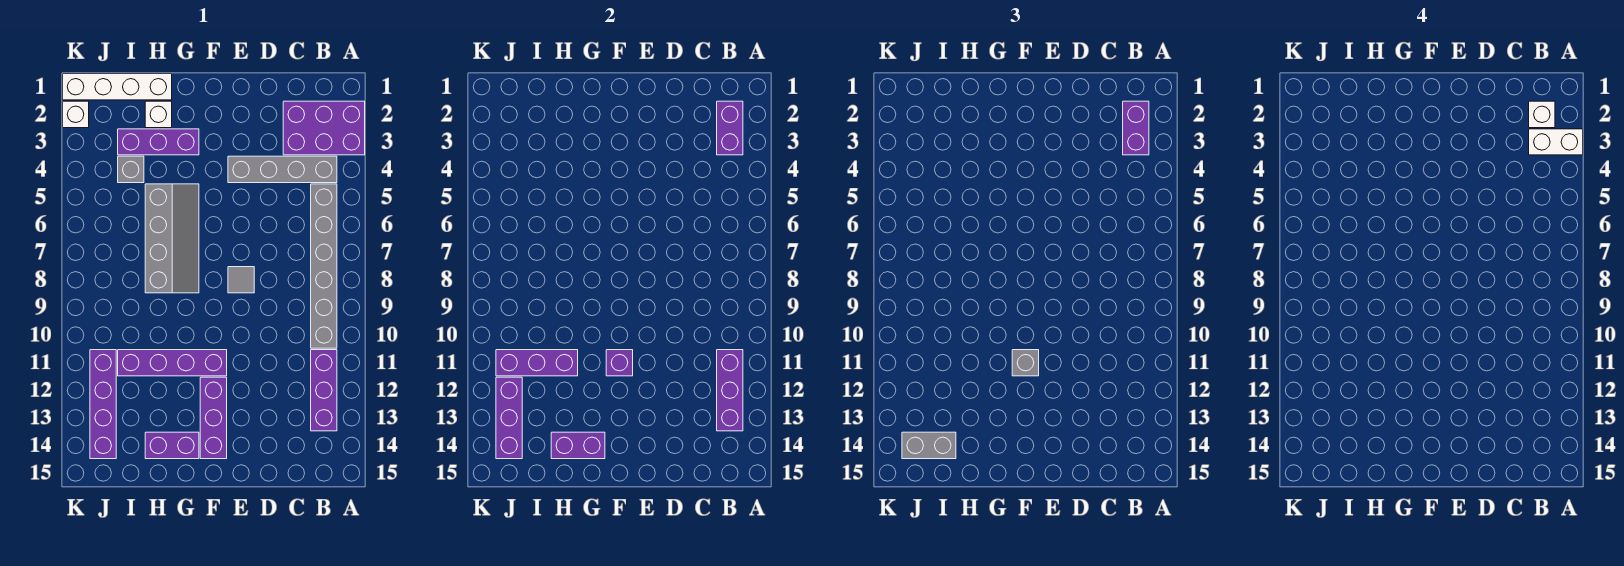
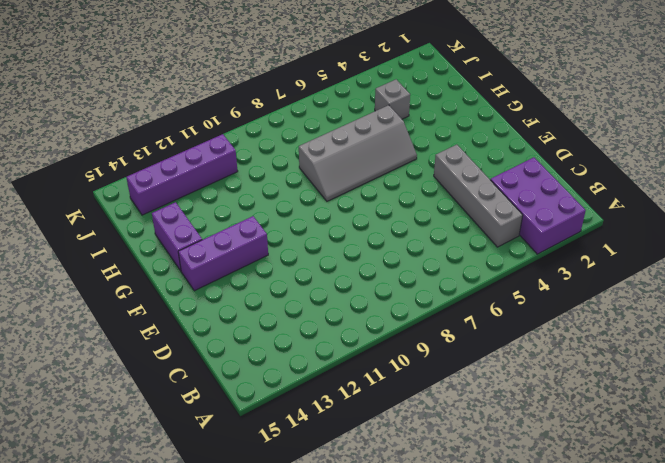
none -> grey brick B5:B10 level 1
none -> purple brick B11:B13 level 1
none -> grey tile E8 level 1

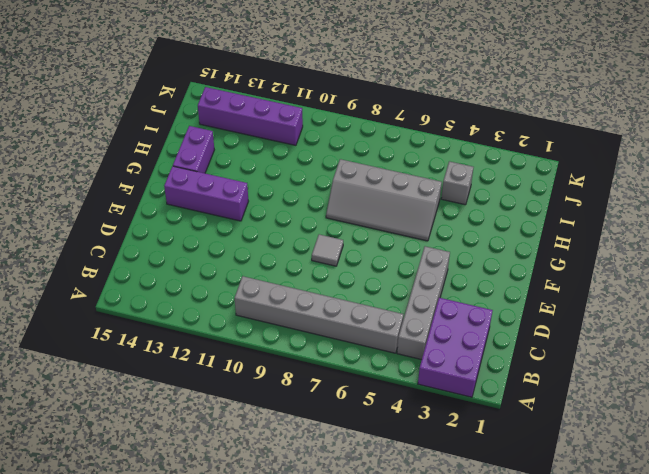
none -> purple brick B11:B13 level 1
none -> purple brick F11:I11 level 1
none -> purple brick G3:I3 level 1

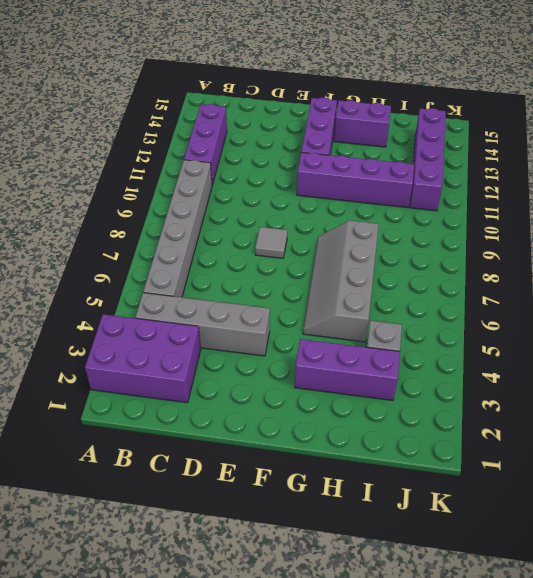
none -> white brick H1:K1 level 1
none -> white brick H2 level 1
none -> white brick K2 level 1

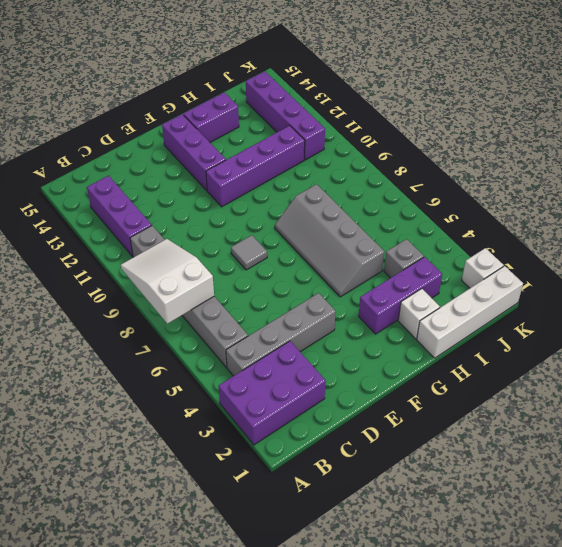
white slope A7:B9 level 2 top 7 -> none
none -> purple brick B2:B3 level 2
none -> purple brick B11:B13 level 2
none -> purple brick F11 level 2

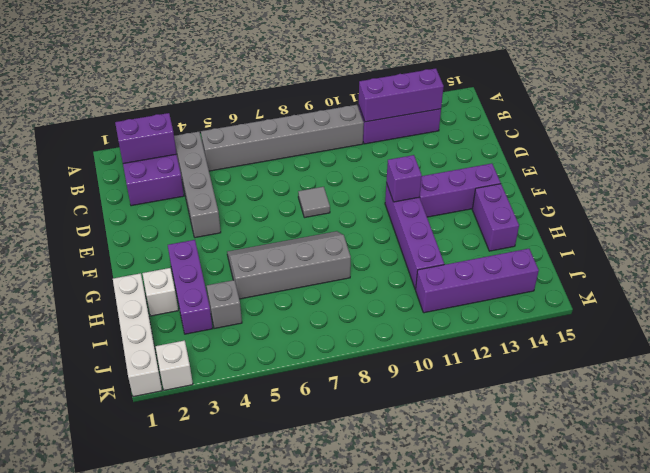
none -> purple brick G14:H14 level 2
none -> purple brick H11:J11 level 2
none -> purple brick J12:J14 level 2

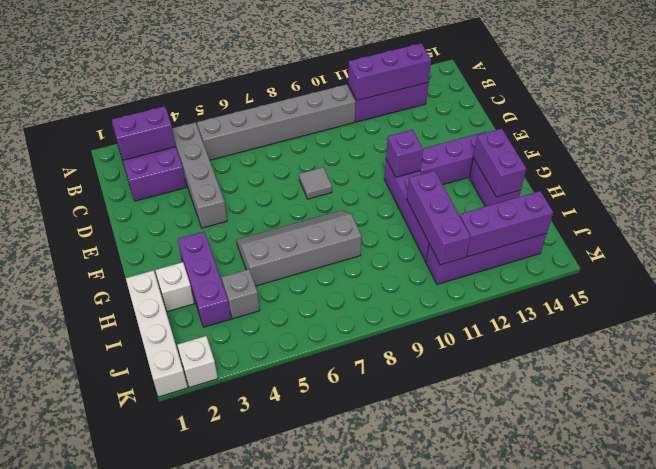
none -> purple brick B2:B3 level 3
none -> grey brick F11 level 3
none -> grey brick I14:J14 level 3

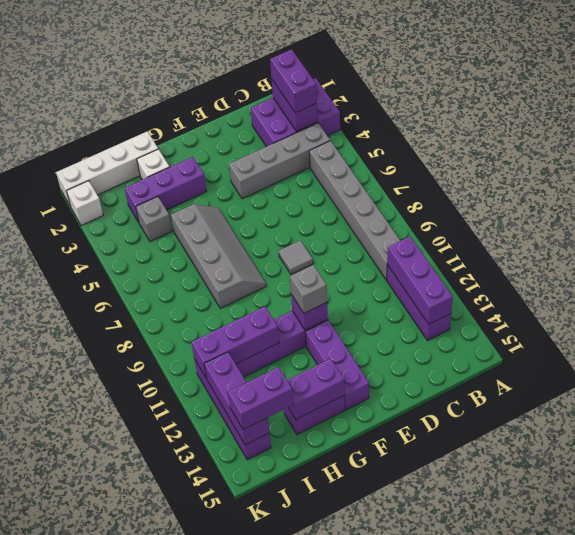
purple brick I14:J14 level 3 -> grey brick I14:J14 level 3
none -> white brick A3:B3 level 4
none -> white brick B2 level 4

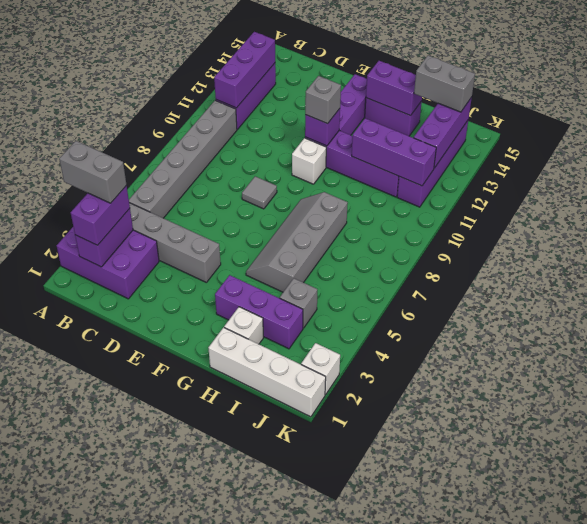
grey brick A3:B3 level 4 -> white brick A3:B3 level 4
white brick F10 level 1 -> white brick B2 level 4

